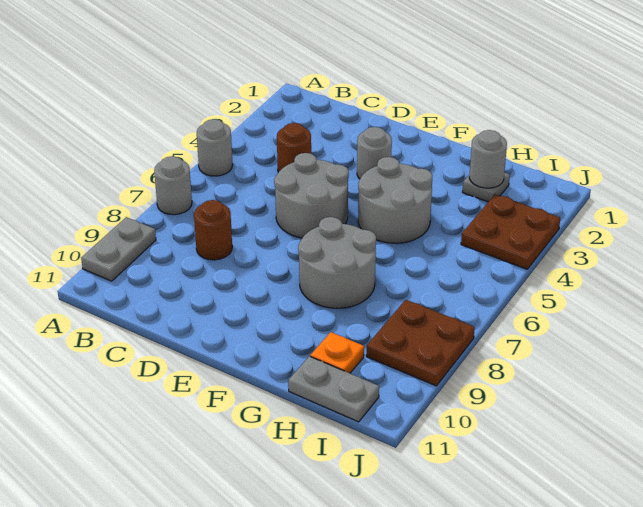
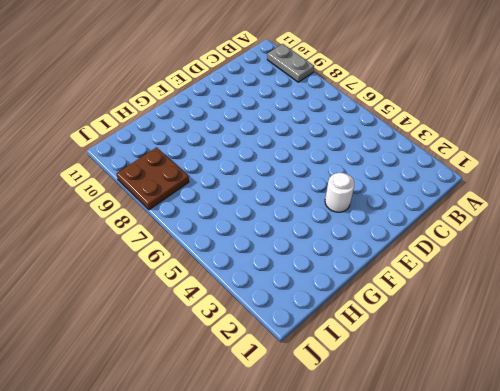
white round brick E3 level 1 -> grey round brick E3 level 1
none -> grey round brick A5 level 1
none -> grey round brick A7 level 1
none -> brown round brick C4 level 1

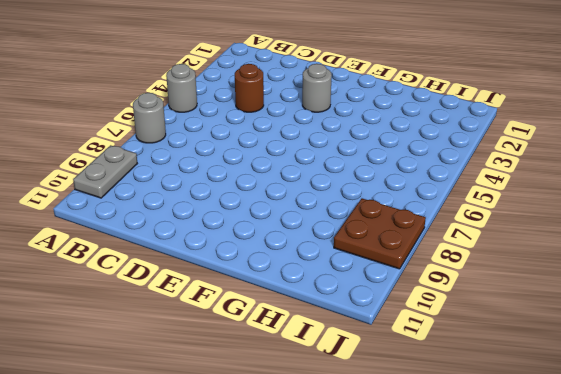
none -> brown round brick C8 level 1
none -> grey round brick D5:E6 level 1
none -> grey round brick F4:G5 level 1

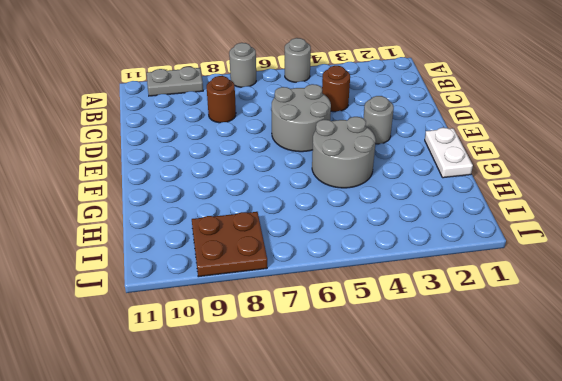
white plate F1:G1 level 1 -> none
none -> grey round brick F7:G8 level 1
none -> grey plate H2 level 1
none -> orange plate H10 level 1

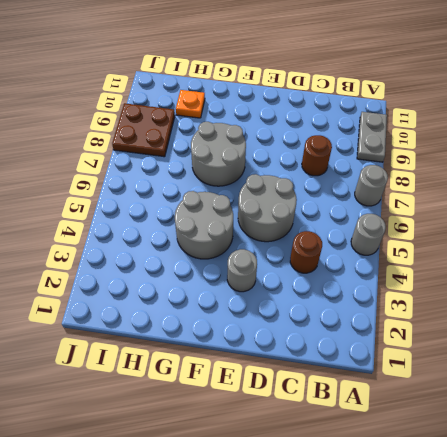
none -> grey plate H2 level 1
none -> grey plate H11:I11 level 1
none -> brown plate I3:J4 level 1

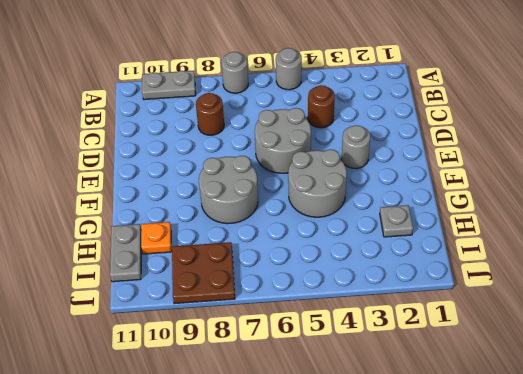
none -> brown plate I3:J4 level 1
none -> grey round brick H2 level 2

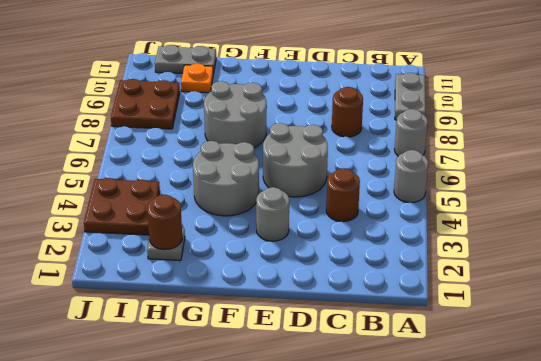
brown round brick H2 level 2 -> grey round brick H2 level 2

